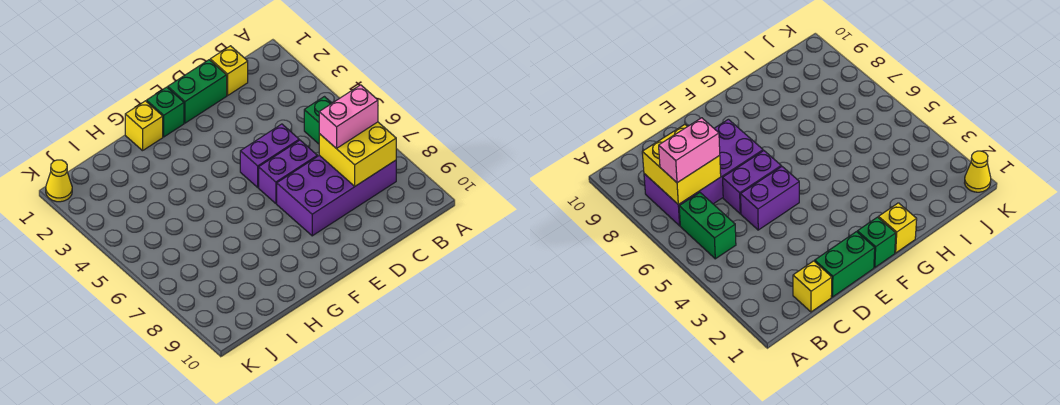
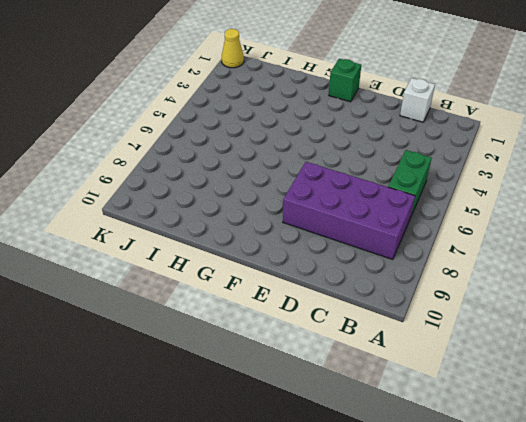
white brick C1 level 1 -> yellow brick C1 level 1
none -> green brick D1:E1 level 1
none -> purple brick D5:E5 level 1

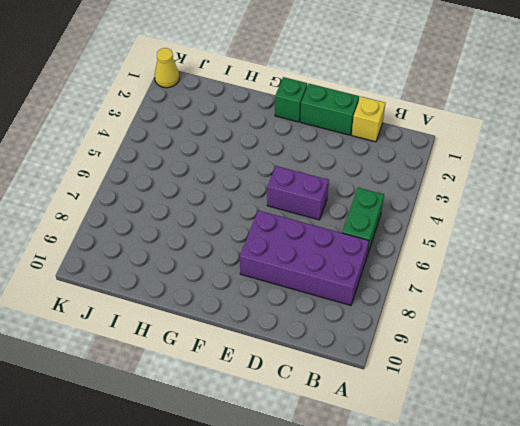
none -> purple brick D6:E6 level 1
none -> yellow brick G1 level 1

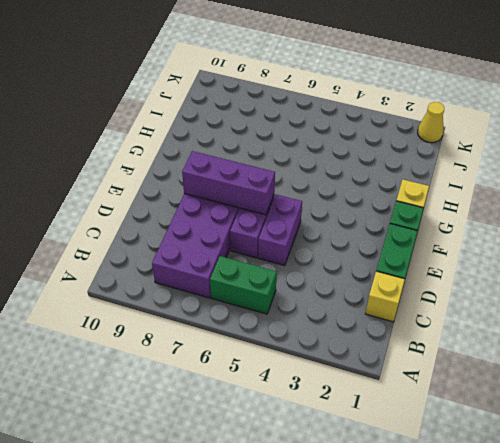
purple brick E6:E8 level 2 -> none
none -> yellow brick B7:C8 level 2
none -> pink brick B7:C7 level 3

